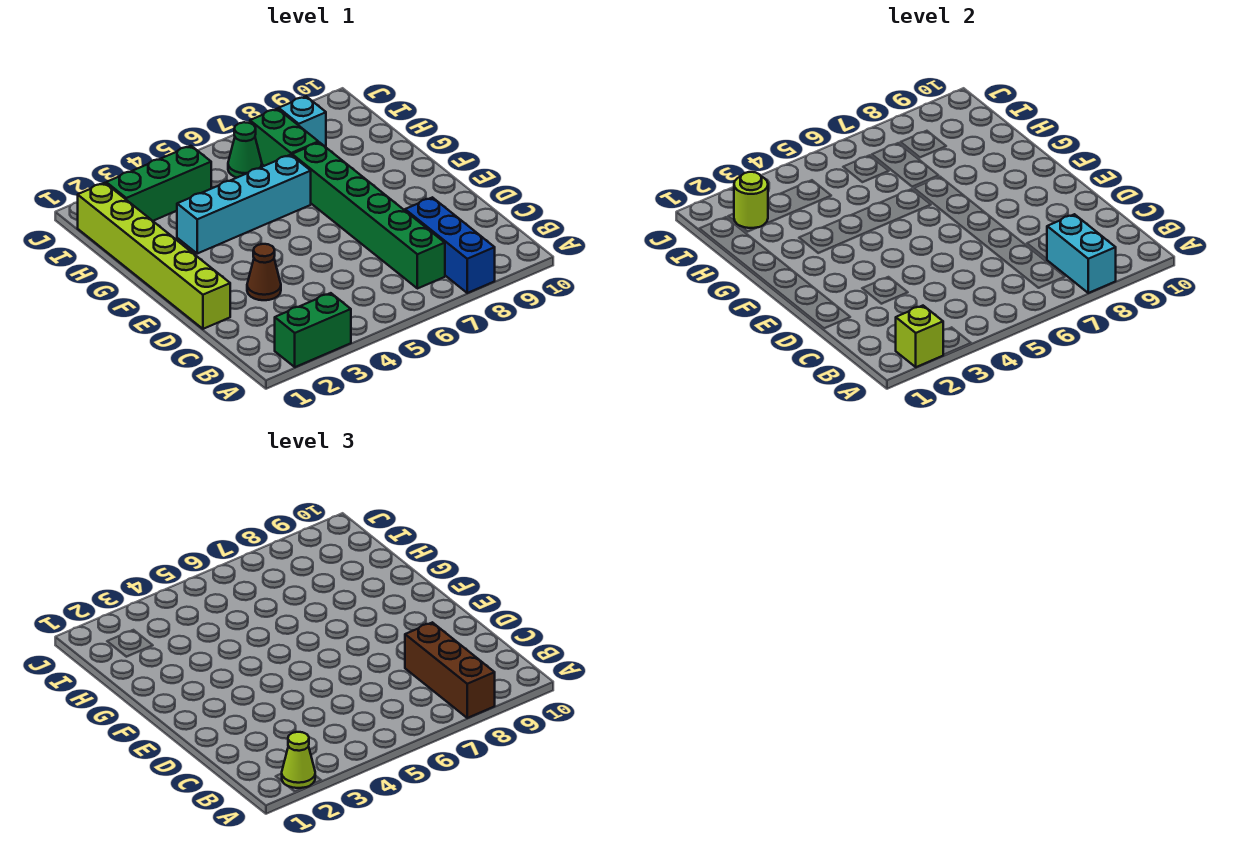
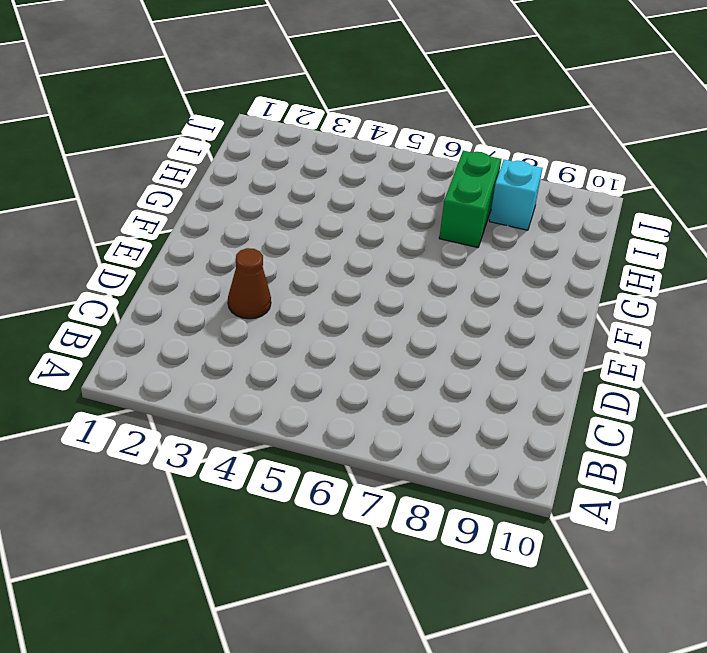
none -> green brick A2:A3 level 1
none -> blue brick A8:C8 level 1
none -> green brick B7:G7 level 1

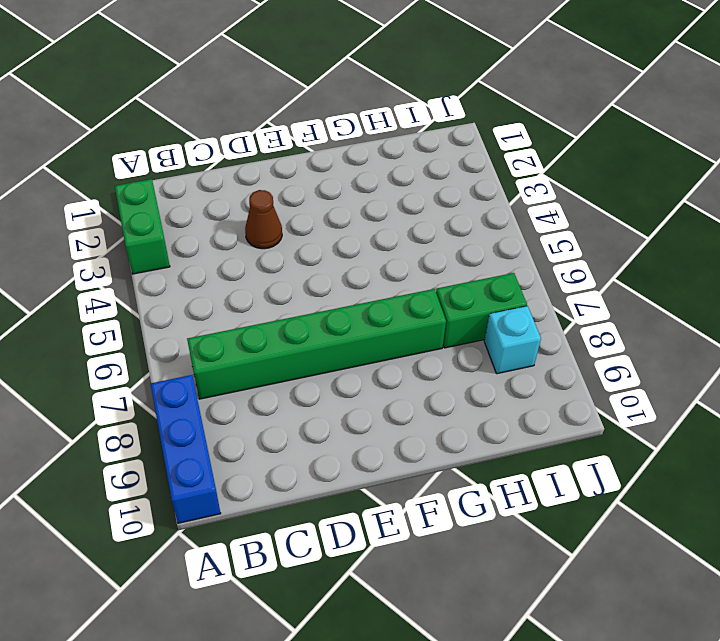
blue brick A8:A10 level 1 -> blue brick A8:C8 level 1
none -> lime brick D1:I1 level 1
none -> cyan brick G3:G6 level 1
none -> green brick I2:I4 level 1

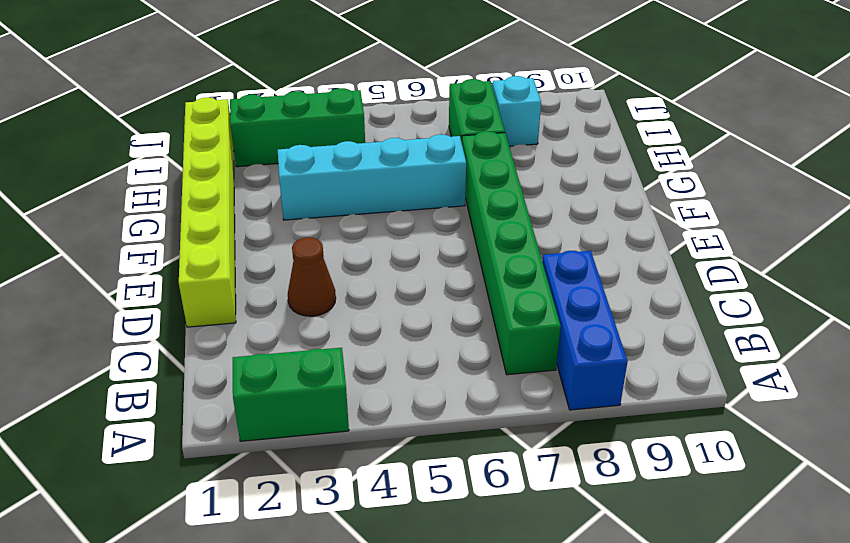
none -> green cone I6 level 1
none -> lime brick A2 level 2
none -> cyan brick A8:B8 level 2

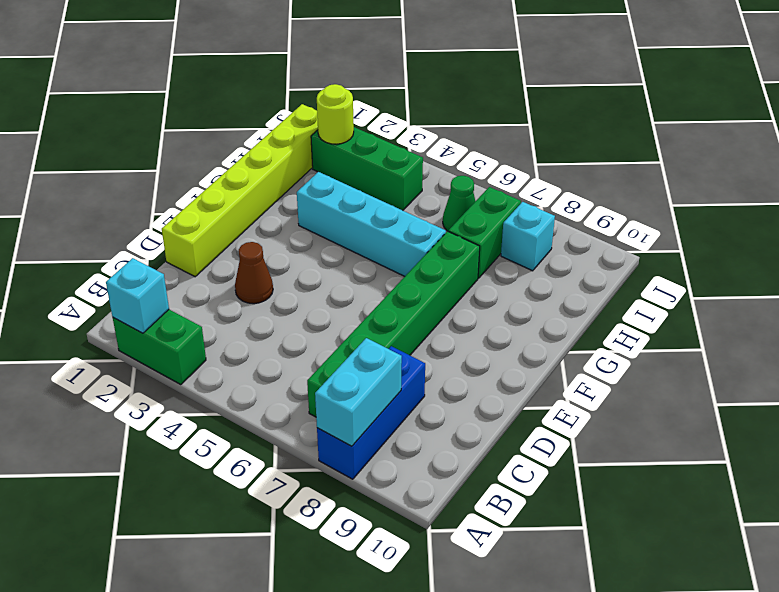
cyan brick A2 level 2 -> lime brick A2 level 2
none -> lime cone A2 level 3
none -> brown brick A8:C8 level 3

